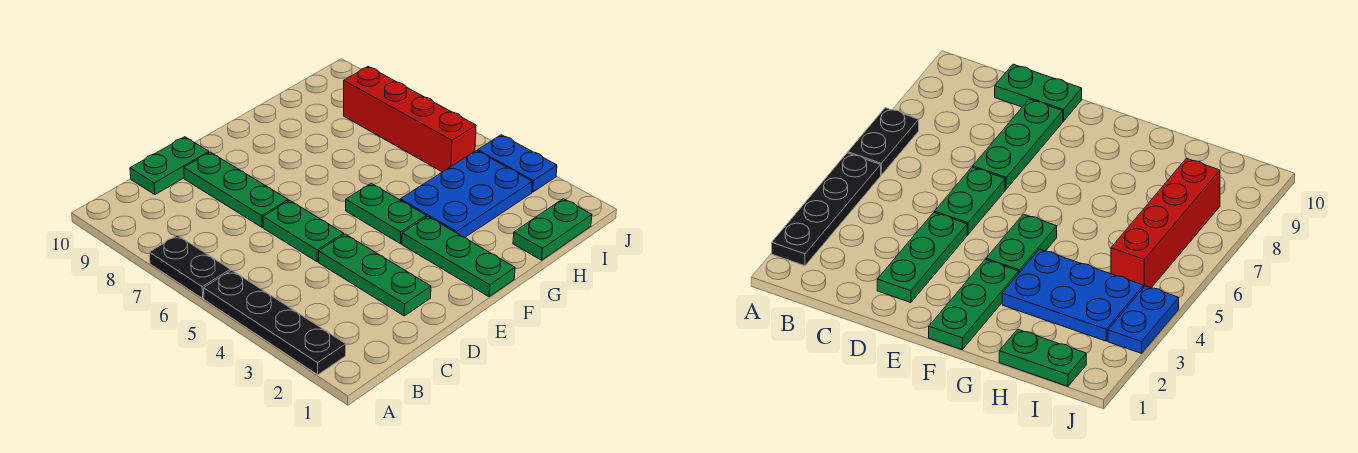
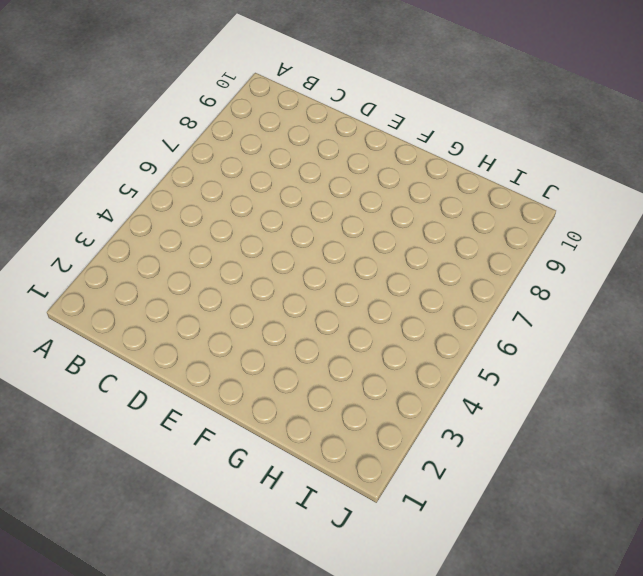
none -> black plate A2:A5 level 1
none -> black plate A6:A7 level 1
none -> green plate C10:D10 level 1

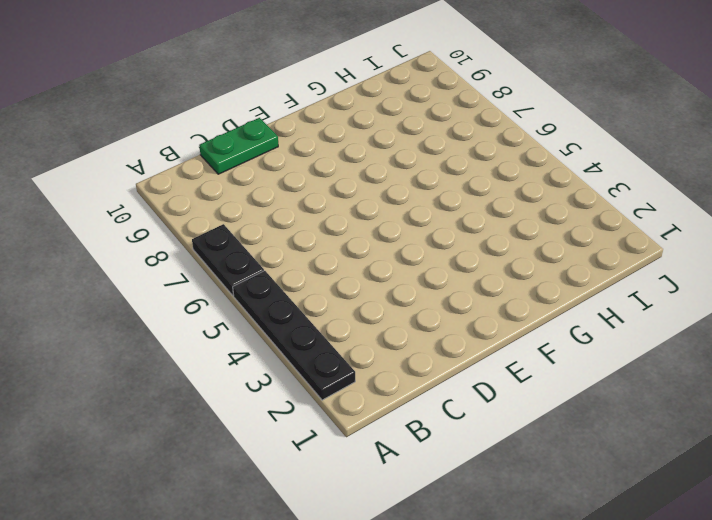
none -> green plate D2:D4 level 1
none -> green plate D5:D6 level 1
none -> green plate D7:D9 level 1

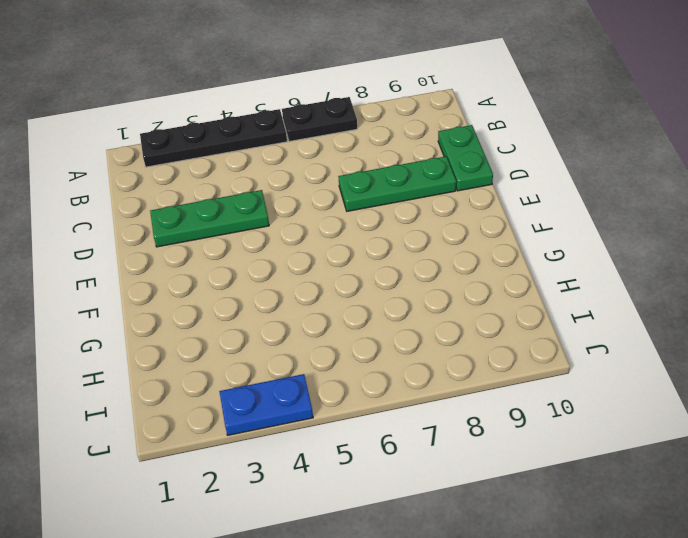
none -> green plate D5:D6 level 1
none -> green plate F1:F3 level 1
none -> green plate F4:F5 level 1

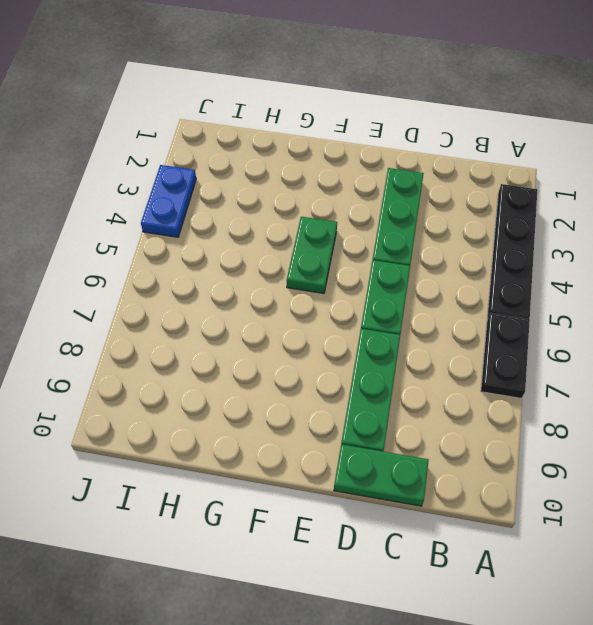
none -> green plate F1:F3 level 1
none -> blue plate G3:I4 level 1
none -> green plate H1:I1 level 1

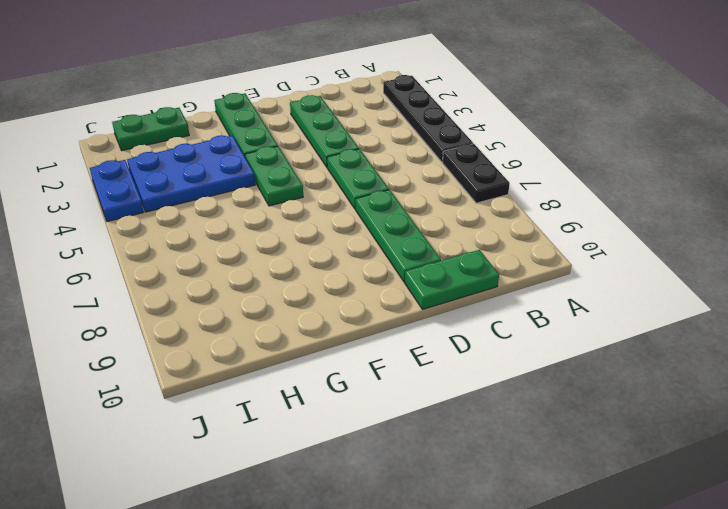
none -> red brick I5:I8 level 1

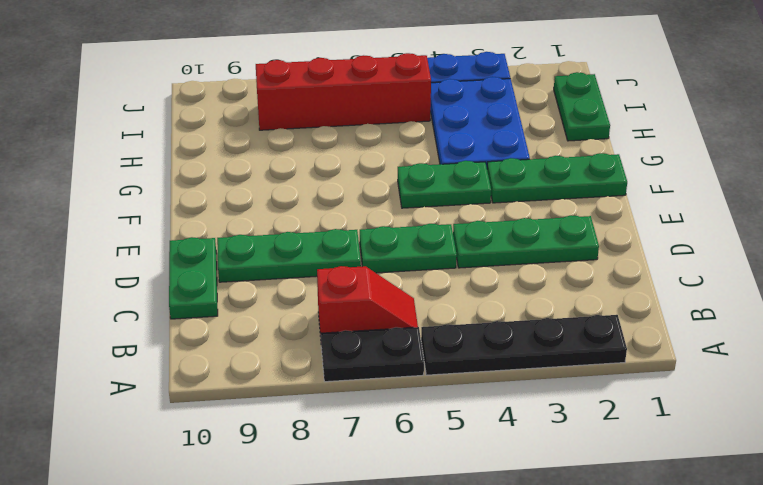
red slope B6:B7 level 1 top 7 -> none

